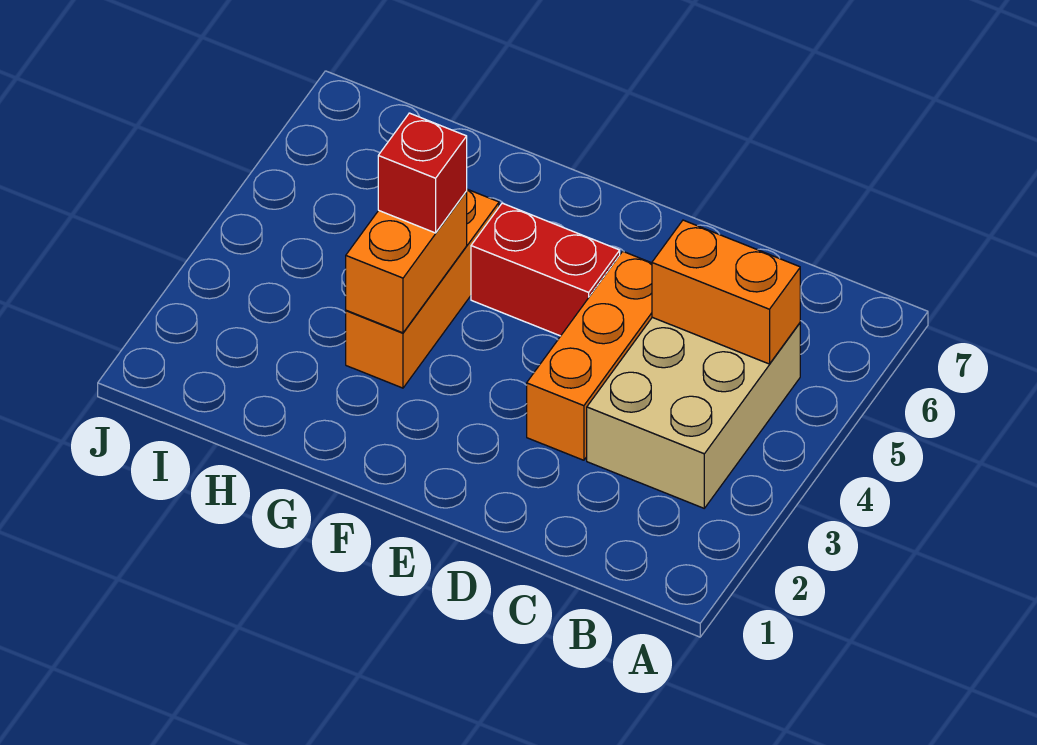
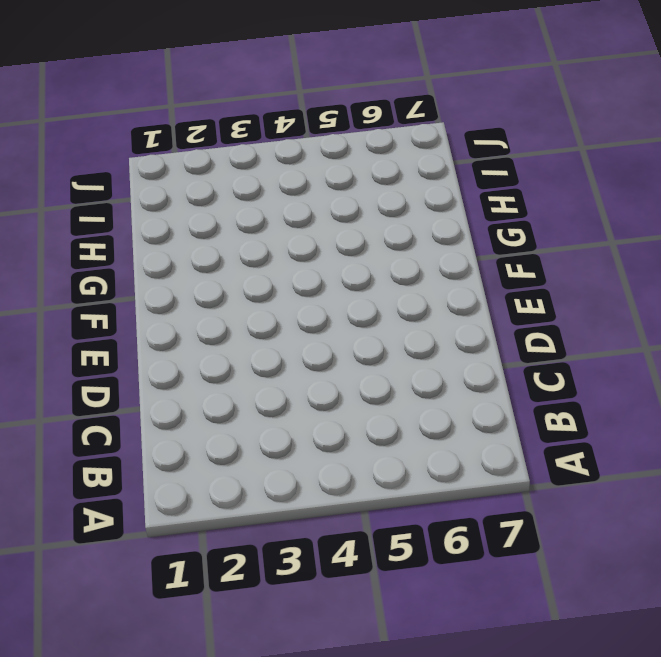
none -> tan brick B3:C5 level 1
none -> orange brick D3:D5 level 1

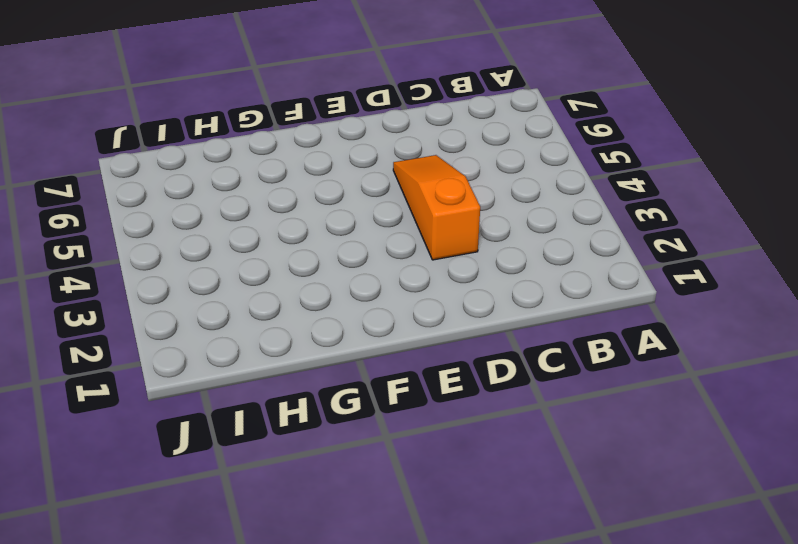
orange slope D3:D5 level 1 top 3 -> orange brick D3:D5 level 1
none -> tan brick B3:C5 level 1
none -> red brick E5:F5 level 1

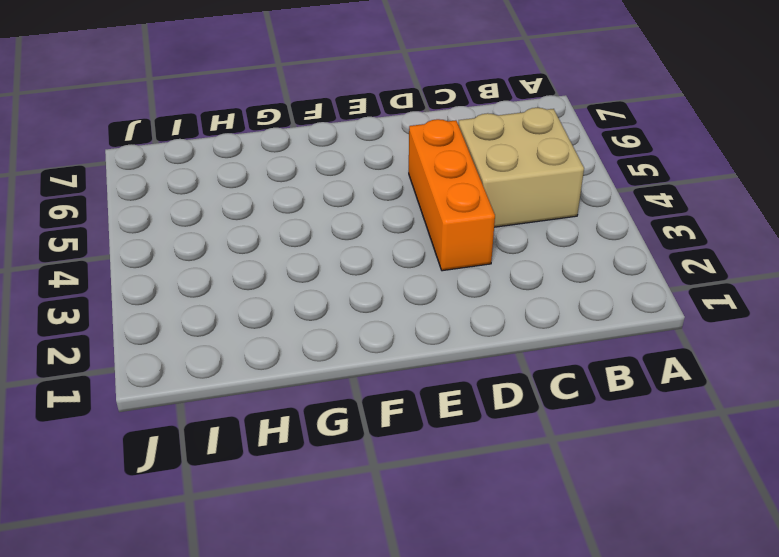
tan brick B4:C5 level 1 -> tan brick B3:C5 level 1
none -> red brick E5:F5 level 1
none -> orange brick G3:G5 level 1

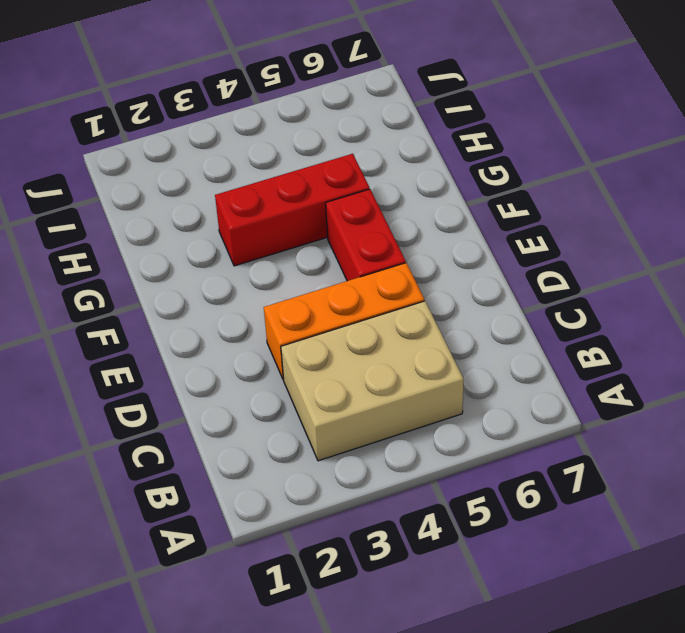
red brick G3:G5 level 1 -> orange brick G3:G5 level 1
none -> orange brick B5:C5 level 2
none -> orange brick G3:G4 level 2

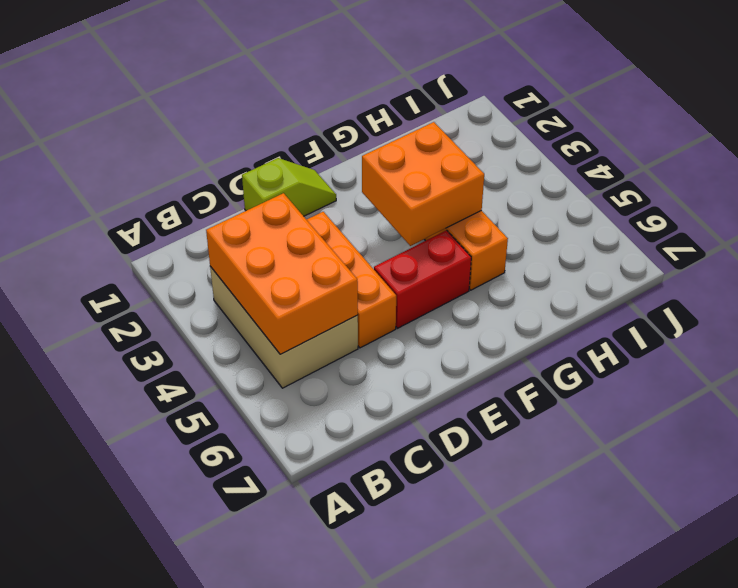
orange brick B3:C5 level 2 -> orange brick B5:C5 level 2
lime slope D1:E1 level 1 top D -> none
orange brick F3:G4 level 2 -> orange brick G3:G4 level 2
none -> red brick G4 level 3

